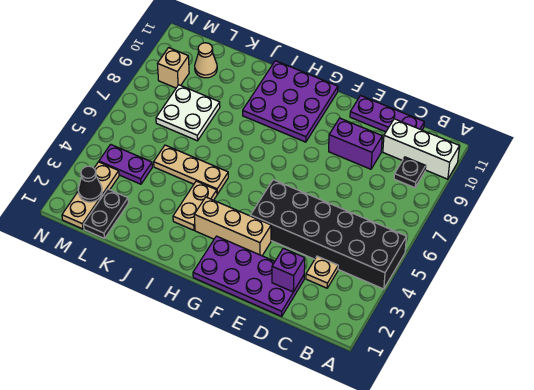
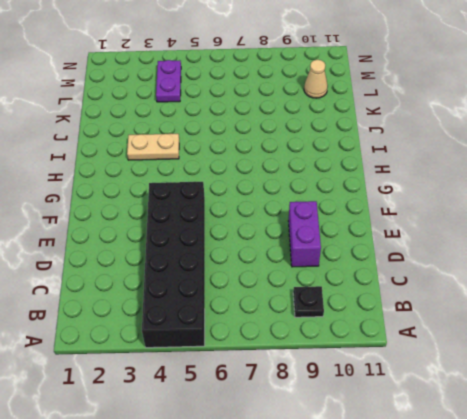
none -> white brick A10:C10 level 1
none -> tan plate C3 level 1
none -> purple plate C11:E11 level 1

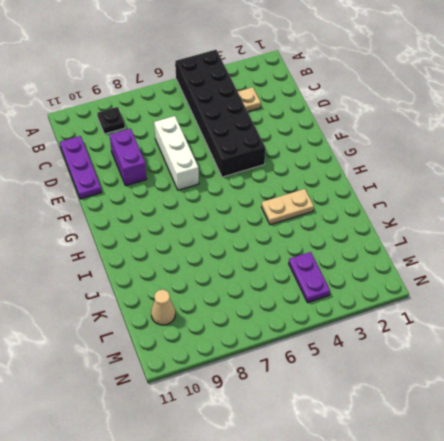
white brick D7:F7 level 1 -> white brick A10:C10 level 1
none -> purple plate D1:G2 level 1
none -> tan brick F3:H3 level 1
none -> purple plate G9:I11 level 1

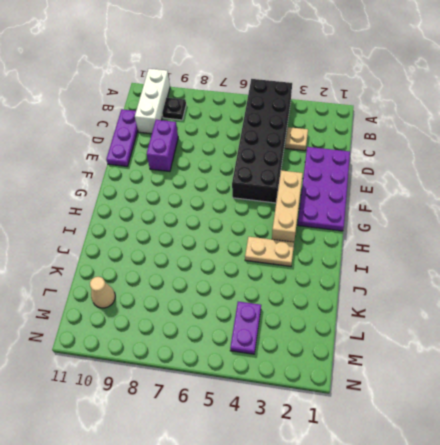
none -> purple plate G9:I11 level 1
none -> tan plate I5:K5 level 1
none -> white plate K7:L8 level 1

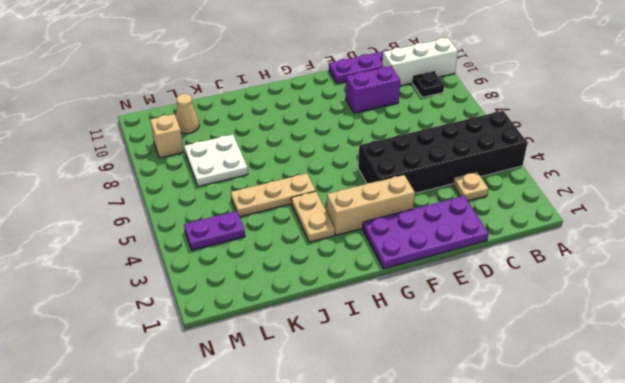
none -> purple plate G9:I11 level 1
none -> black plate L1:L2 level 1
none -> tan plate M1:M3 level 1

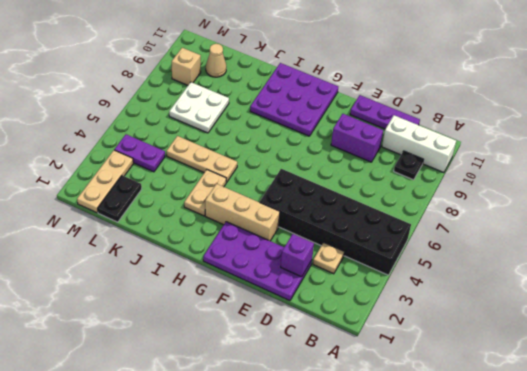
none -> black cone M2 level 2

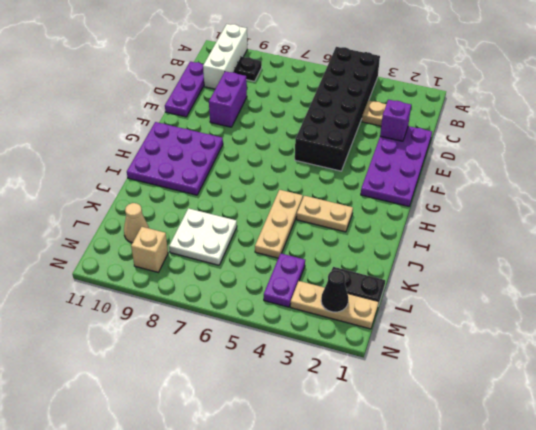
none -> tan brick F3:H3 level 1

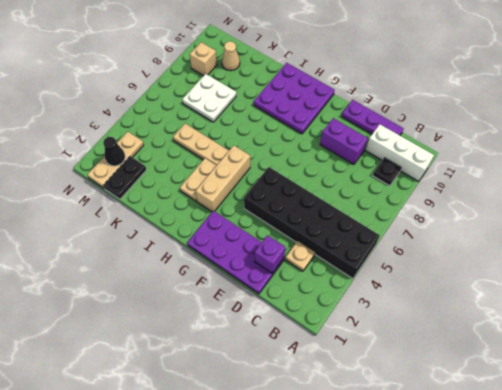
tan brick H3:H5 level 1 -> tan brick F3:H3 level 1
none -> purple plate L4:M4 level 1

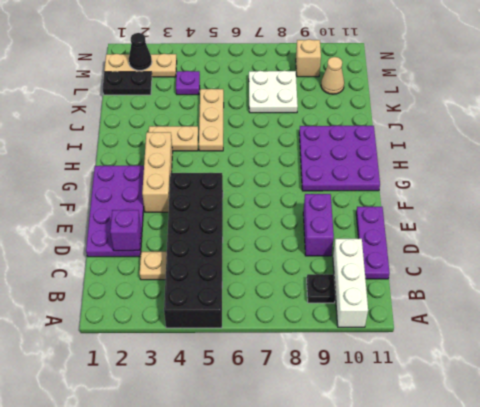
purple plate L4 level 1 -> purple plate L4:M4 level 1

